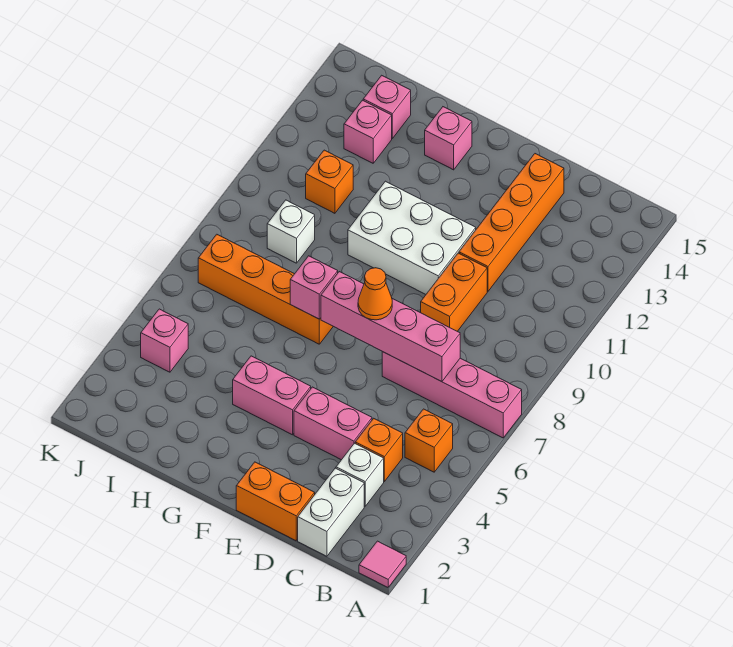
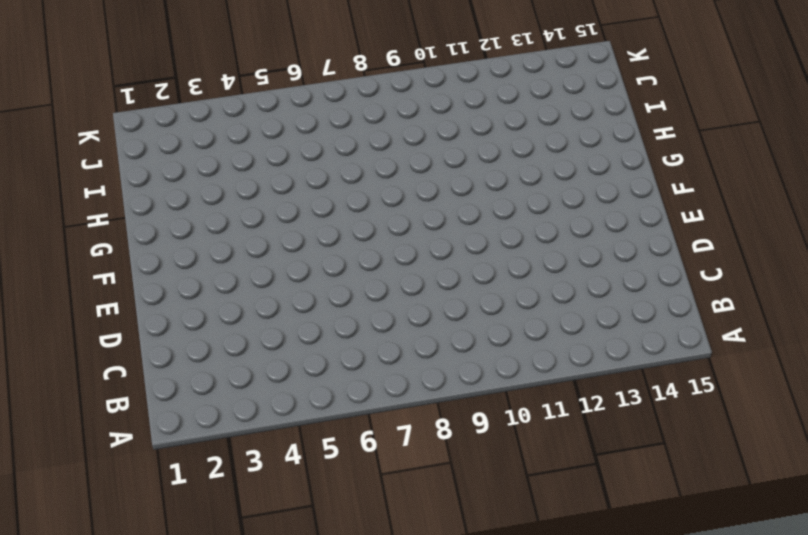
none -> pink tile A1 level 1
none -> pink brick A7:D7 level 1
none -> orange brick B5 level 1

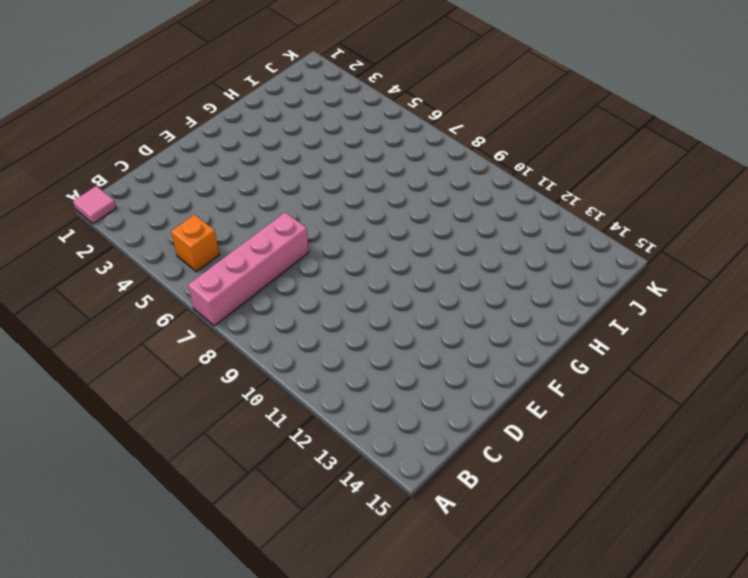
none -> white brick C1:C2 level 1
none -> white brick C3 level 1
none -> orange brick C4 level 1

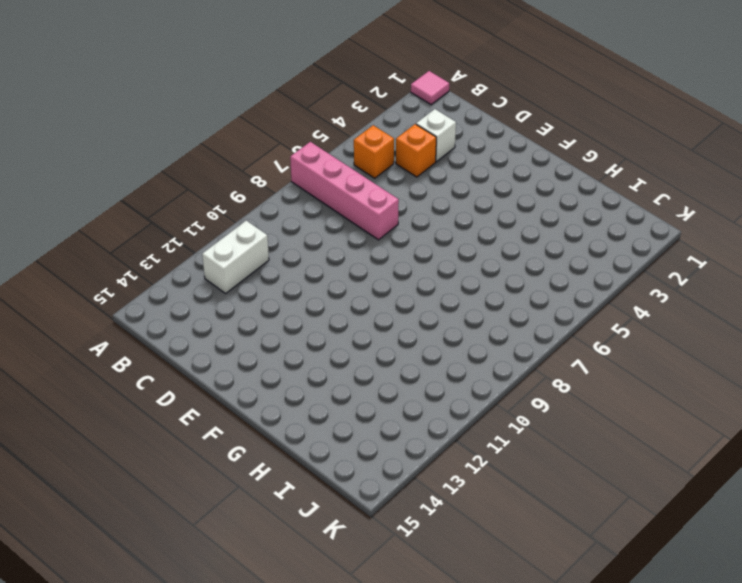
white brick B11:B12 level 1 -> white brick C1:C2 level 1
none -> orange brick D1:E1 level 1
none -> pink brick D4:E4 level 1
none -> orange brick D9:D10 level 1

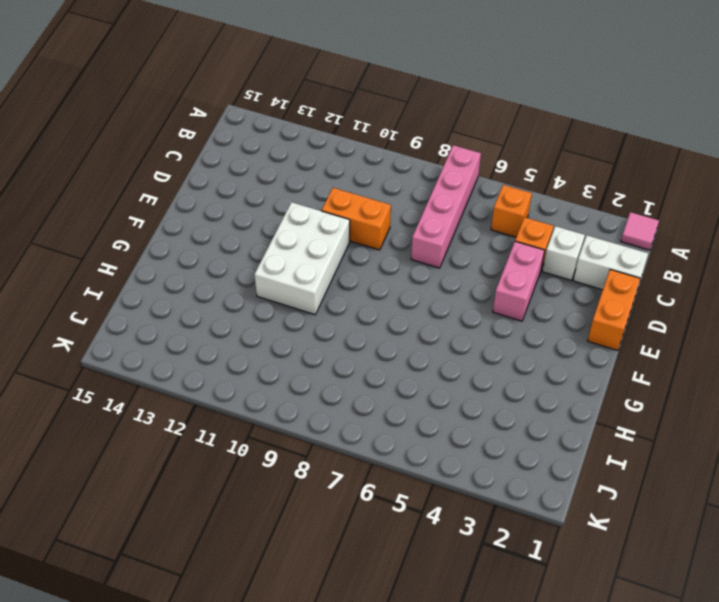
none -> orange brick D11:D14 level 1
none -> pink brick F4:G4 level 1
none -> orange brick G7:J7 level 1

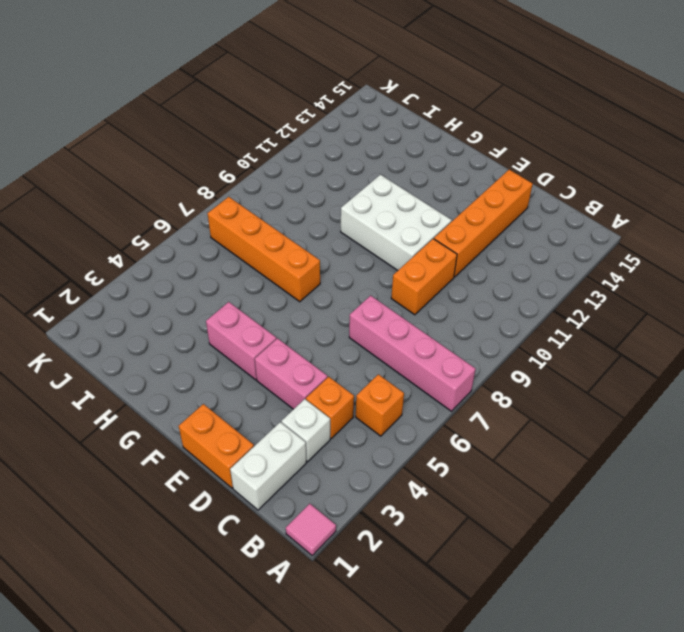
none -> pink brick G14 level 1
none -> white brick I9 level 1
none -> orange brick I11 level 1

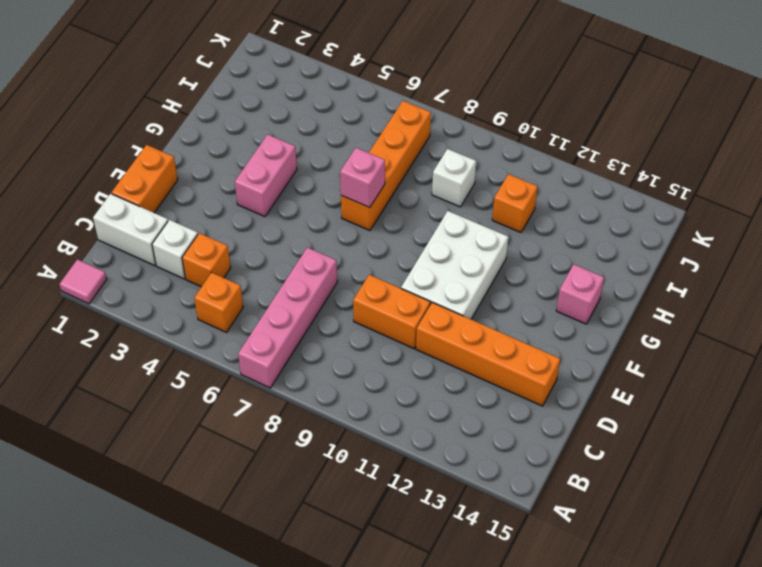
none -> pink brick D4:E4 level 1
none -> pink brick I13 level 1
none -> pink brick I14 level 1

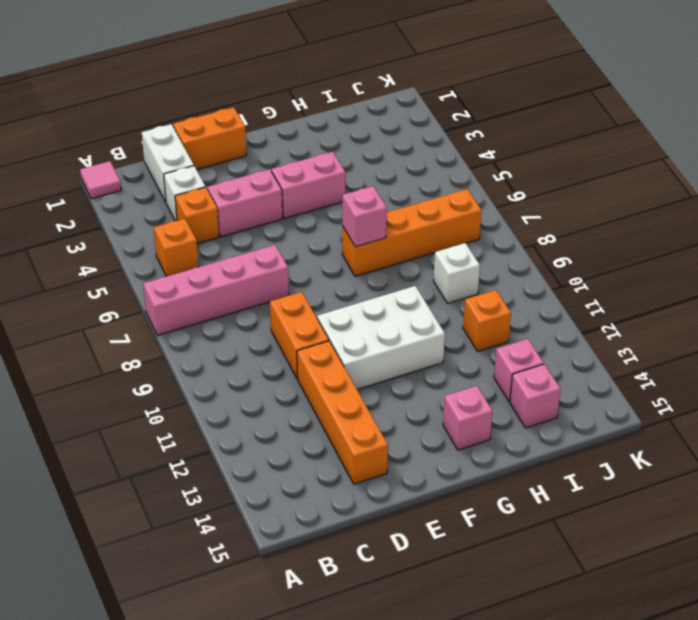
none -> pink brick J4 level 1
none -> pink brick C7:F7 level 2
none -> orange cone E7 level 3

